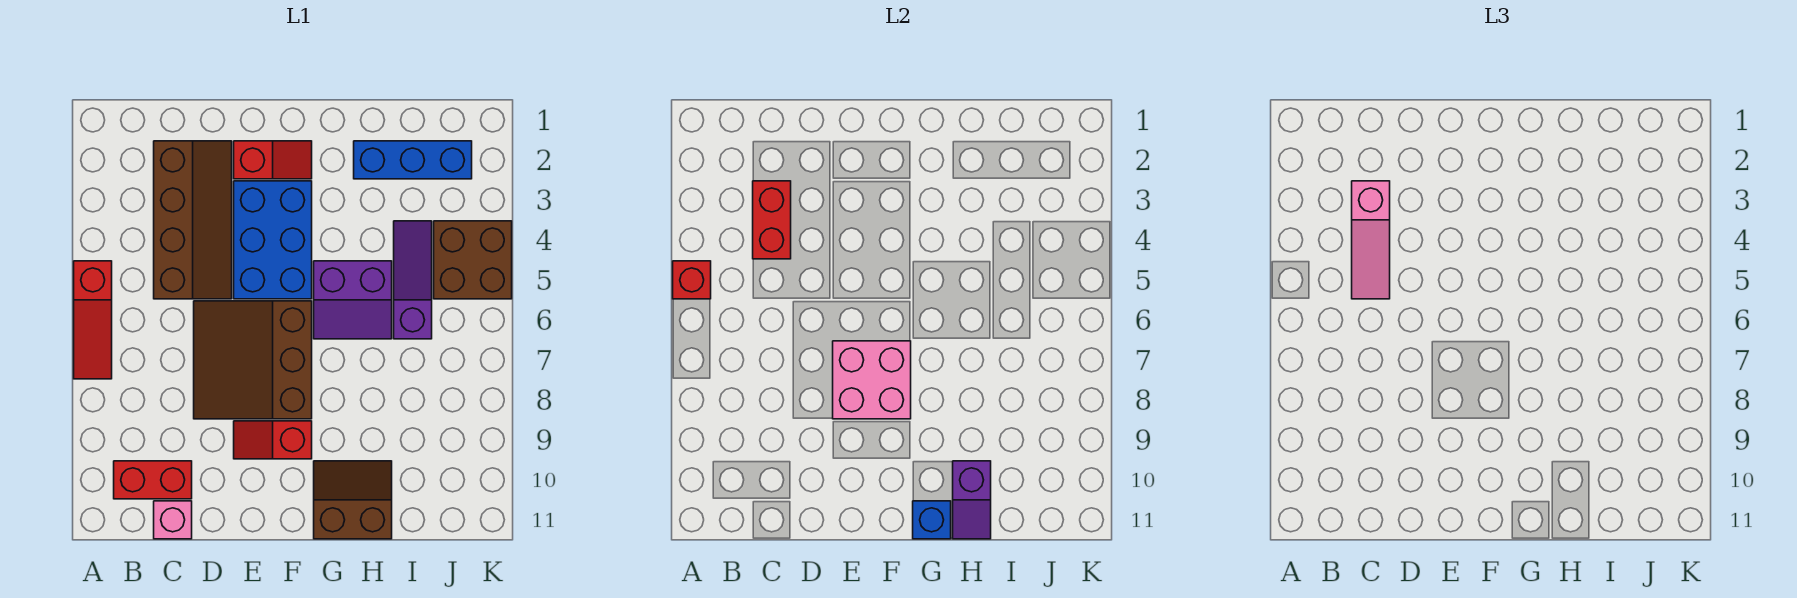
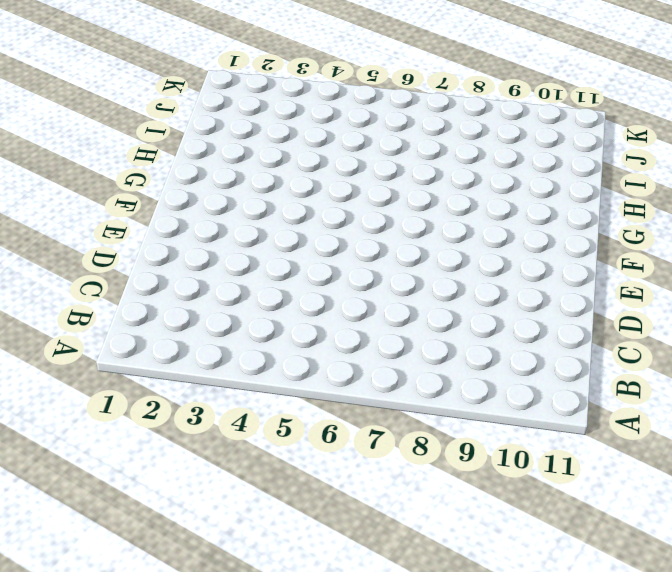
none -> red slope A5:A7 level 1 top 5
none -> red brick B10:C10 level 1
none -> brown slope C2:D5 level 1 top C

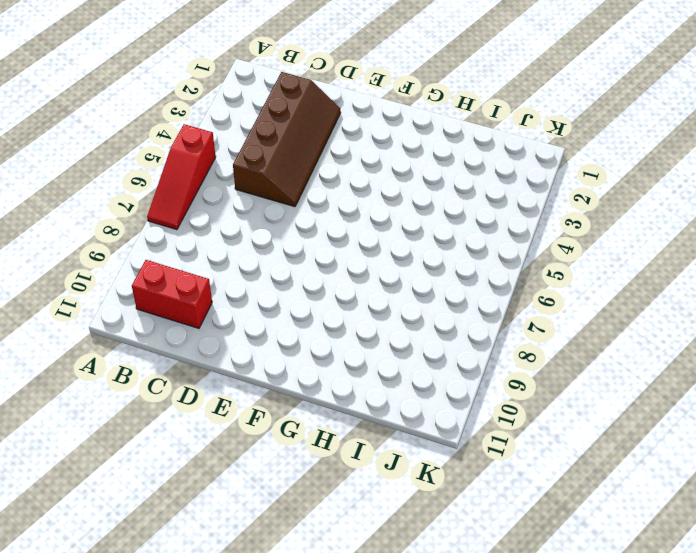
none -> pink brick C11 level 1
none -> brown slope D6:F8 level 1 top F
none -> red slope E2:F2 level 1 top E

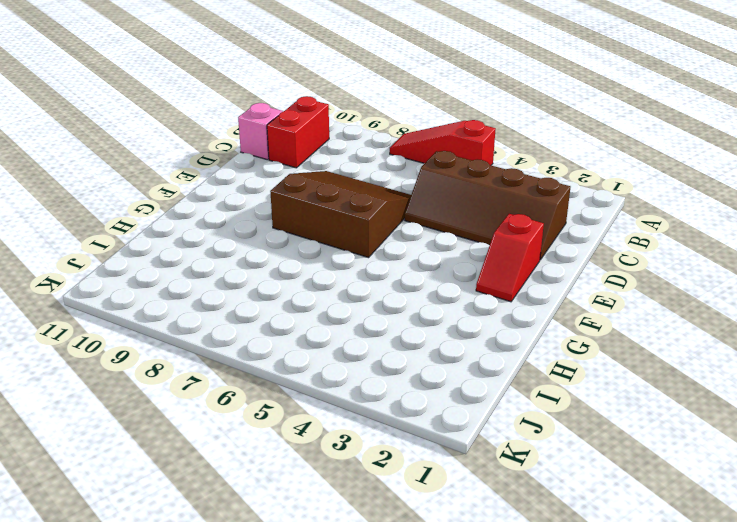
none -> blue brick E3:F5 level 1
none -> red slope E9:F9 level 1 top F
none -> purple slope G5:H6 level 1 top 5

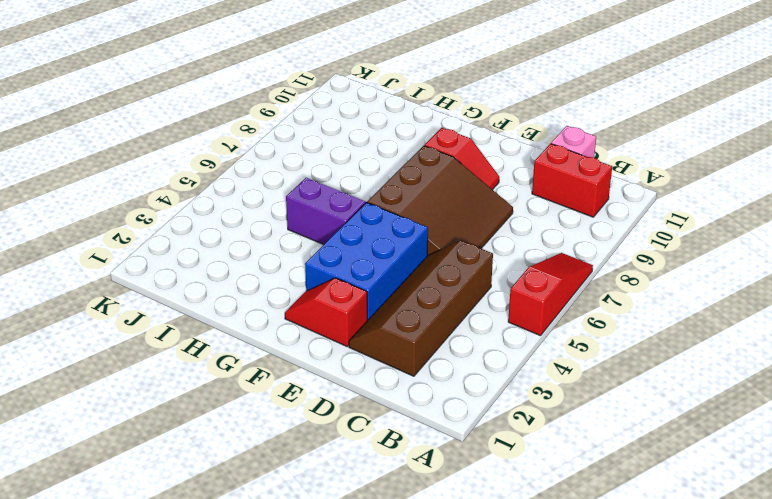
none -> brown slope G10:H11 level 1 top 11
none -> blue brick H2:J2 level 1
none -> purple slope I4:I6 level 1 top 6

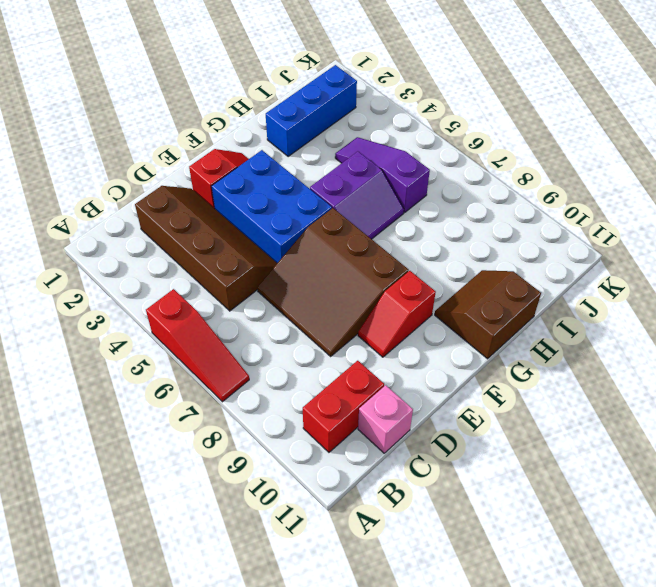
none -> brown brick J4:K5 level 1
none -> red brick A5 level 2
none -> red brick C3:C4 level 2

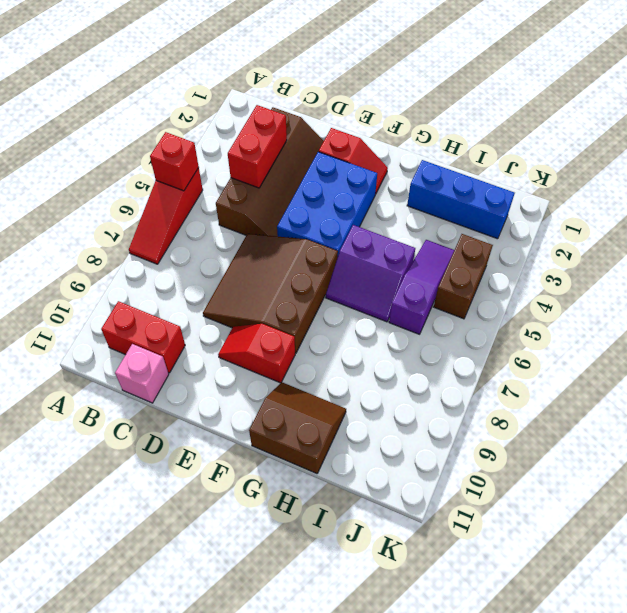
brown brick J4:J5 level 1 -> brown brick J4:K5 level 1
none -> pink brick E7:F8 level 2
none -> blue brick G11 level 2
none -> purple slope H10:H11 level 2 top 10

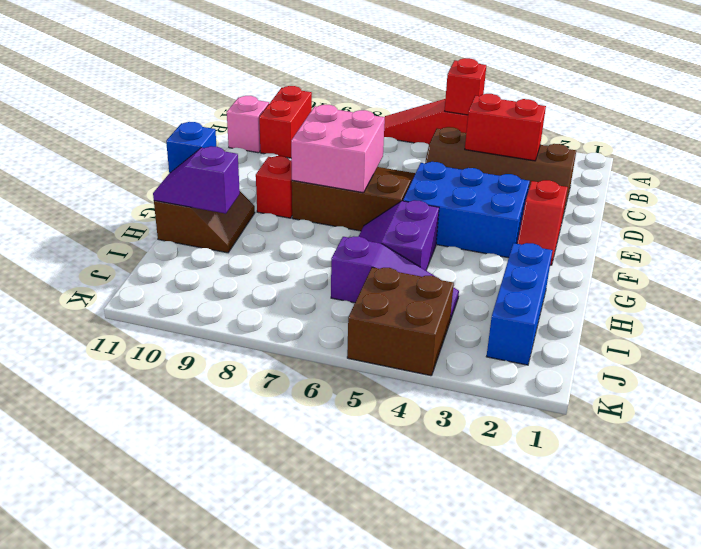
none -> pink slope C3:C5 level 3 top 3

